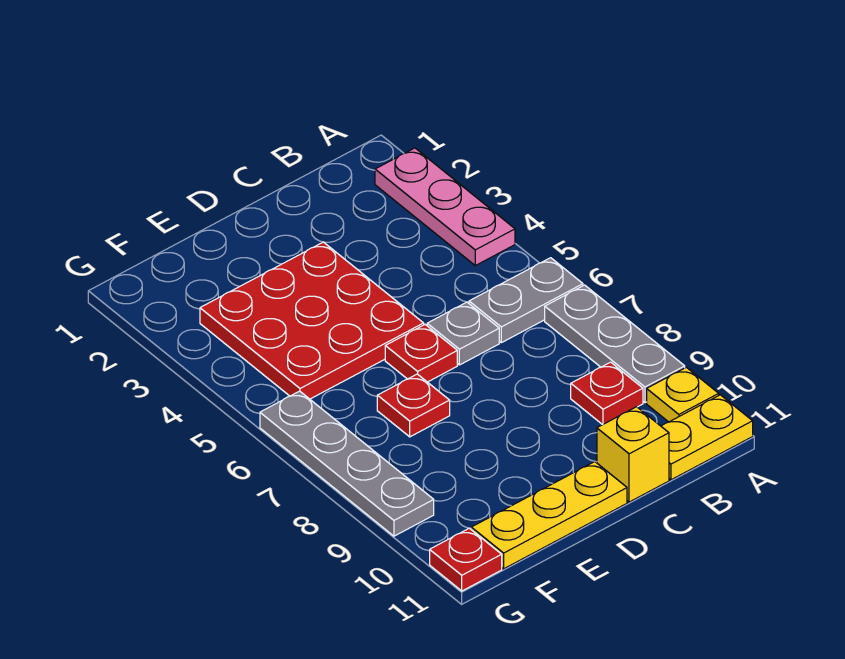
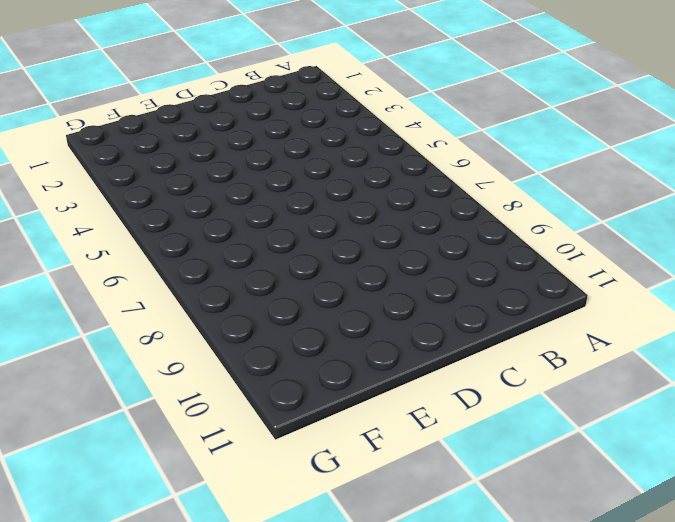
none -> pink plate A2:A4 level 1
none -> grey plate A6:B6 level 1
none -> grey plate A7:A9 level 1

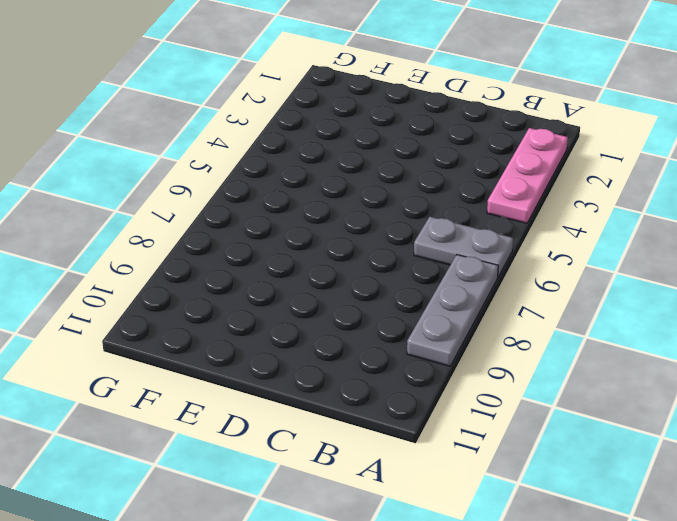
none -> yellow plate A10 level 1
none -> yellow plate A11:B11 level 1
none -> red plate B9 level 1

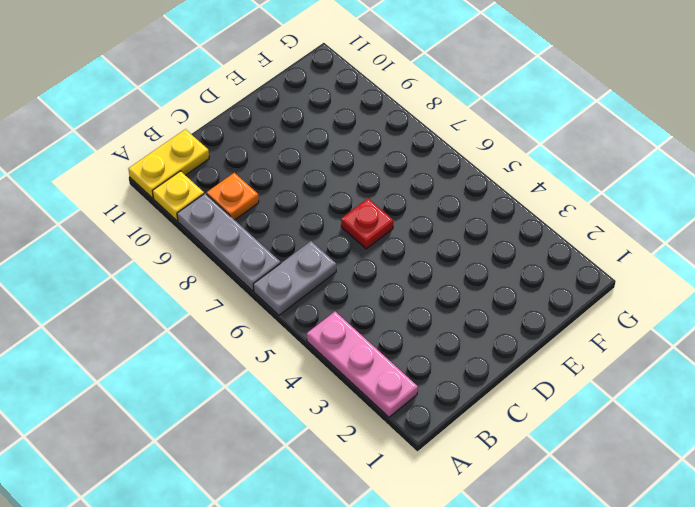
orange plate B9 level 1 -> red plate B9 level 1
none -> grey plate C6 level 1
none -> yellow brick C11 level 1
none -> red plate D3:F5 level 1

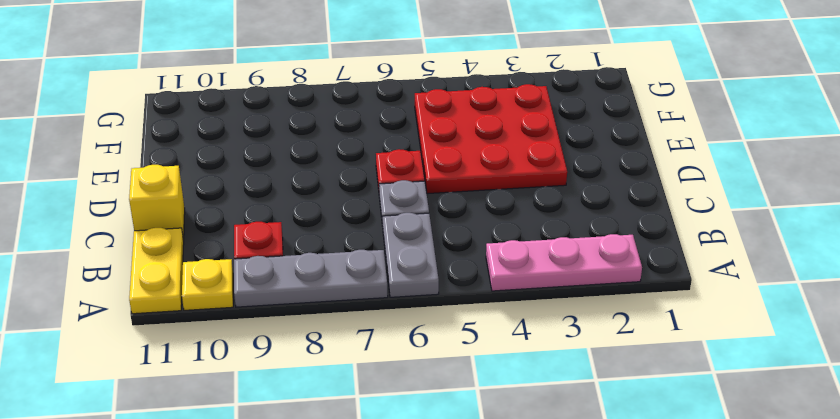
none -> yellow plate D11:F11 level 1
none -> red plate E7 level 1
none -> grey plate G6:G9 level 1

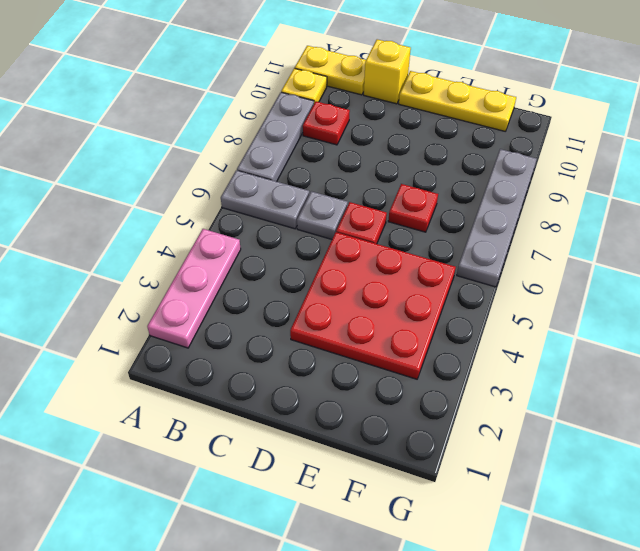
none -> red plate G11 level 1

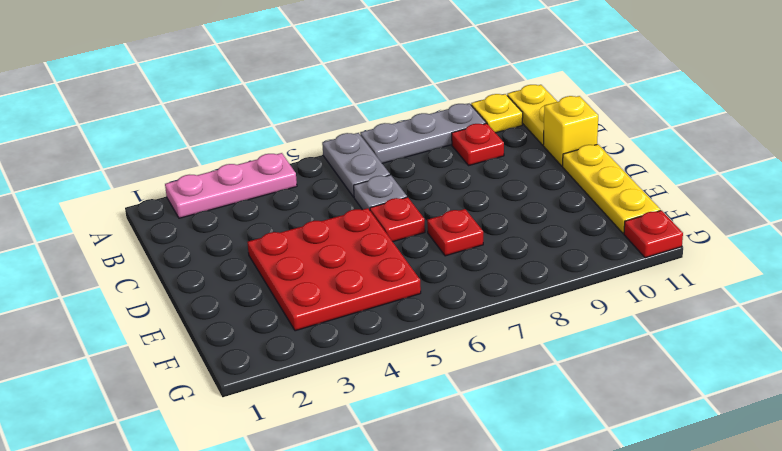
none -> grey plate G6:G9 level 1

